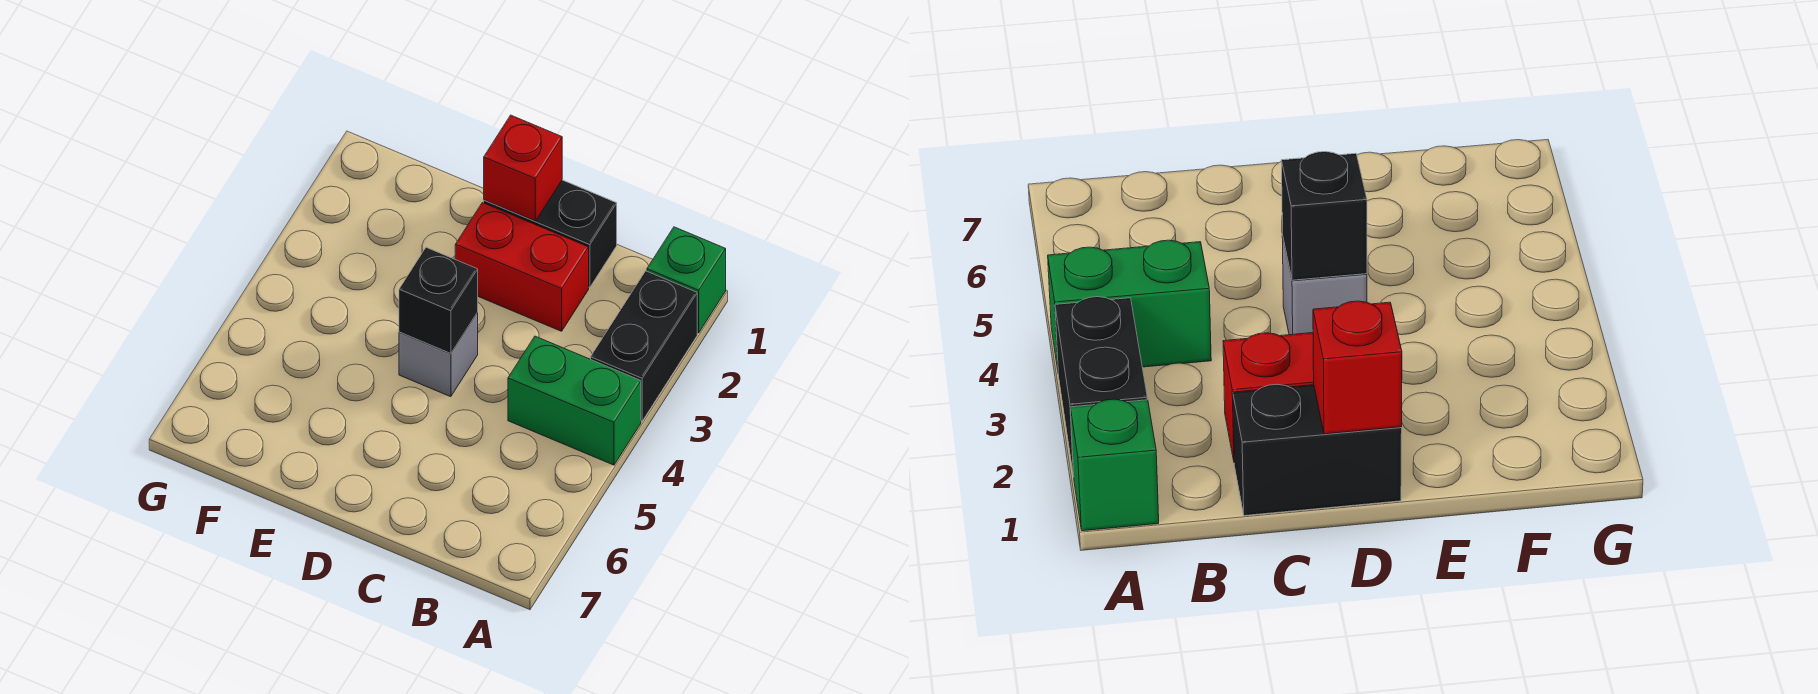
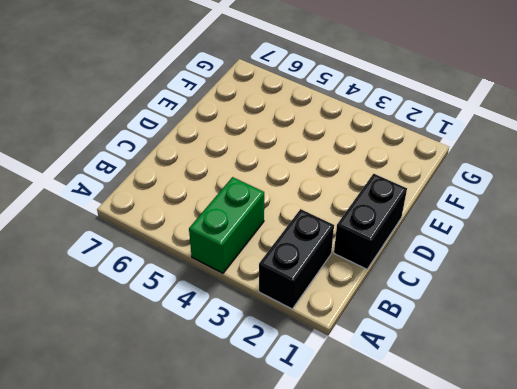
black brick A2:B2 level 1 -> black brick A2:A3 level 1
none -> green brick A1 level 1
none -> red brick C2:D2 level 1

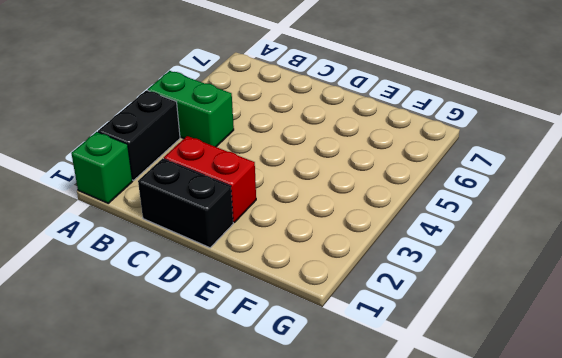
none -> grey brick D4 level 1
none -> red brick D1 level 2

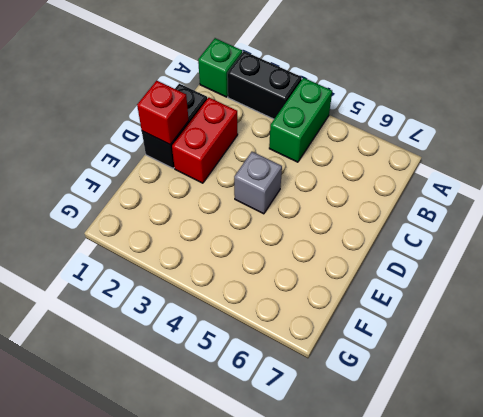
none -> black brick D4 level 2

